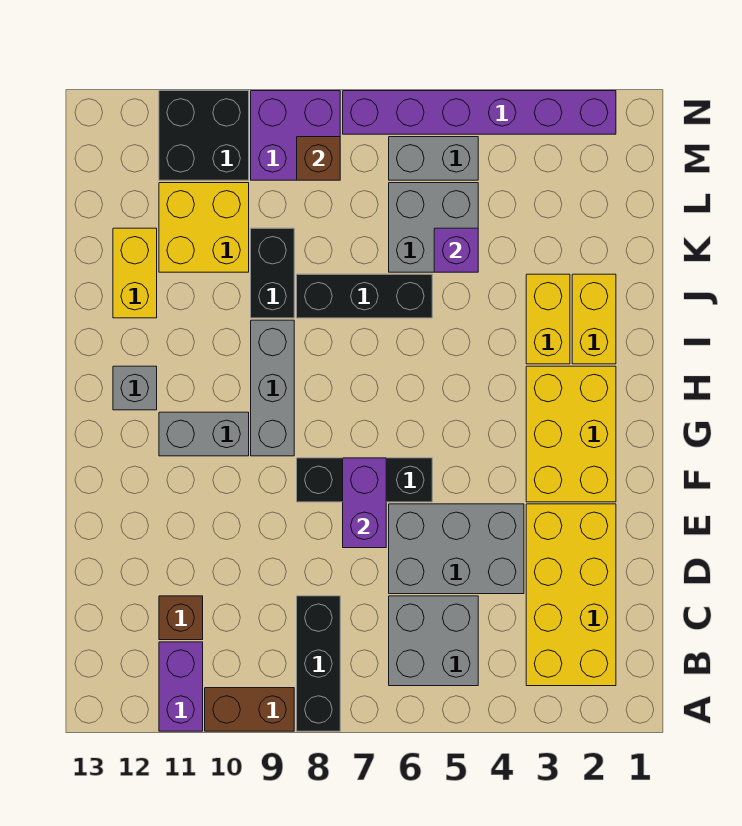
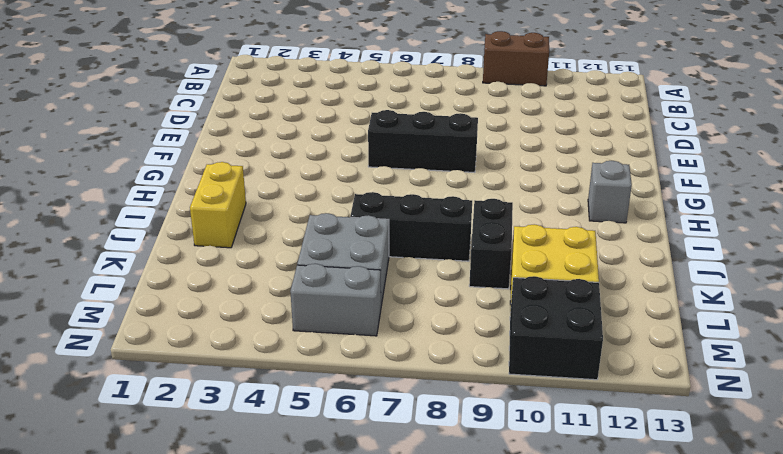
none -> black brick A8:C8 level 1
none -> purple brick A11:B11 level 1
none -> yellow brick B2:E3 level 1

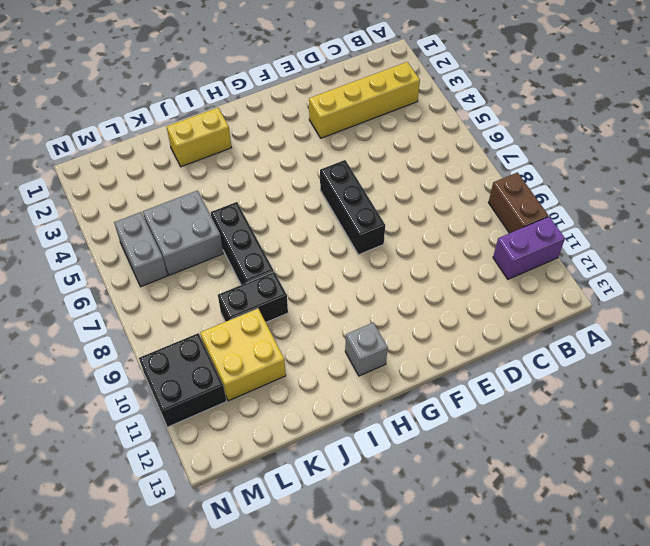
yellow brick B3:E3 level 1 -> yellow brick B2:E3 level 1
none -> black brick A8:C8 level 1
none -> grey brick B5:C6 level 1
none -> brown brick C11 level 1

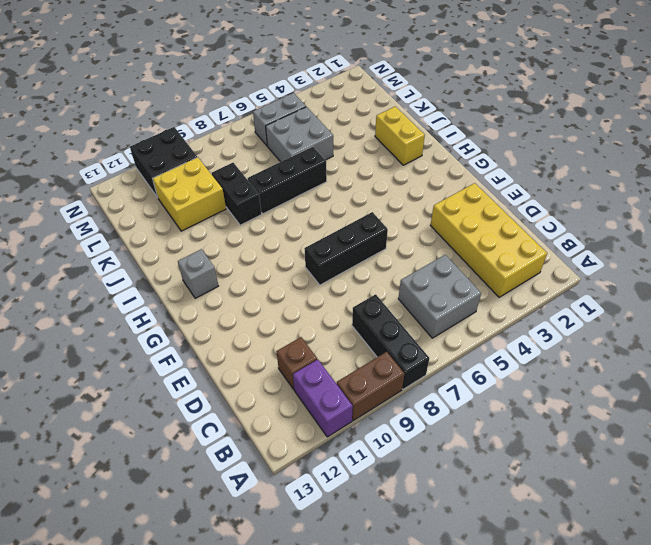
none -> grey brick D4:E6 level 1
none -> yellow brick F2:H3 level 1
none -> grey brick G9:I9 level 1

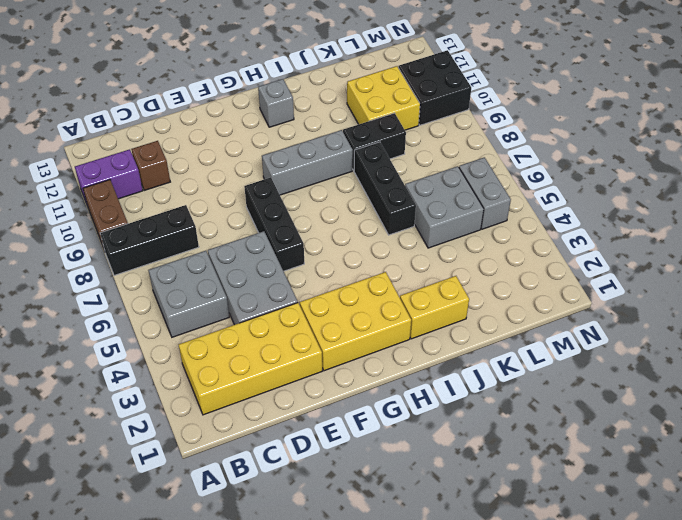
none -> grey brick G10:G11 level 1
none -> yellow brick I3:J3 level 1
none -> yellow brick J12:K12 level 1

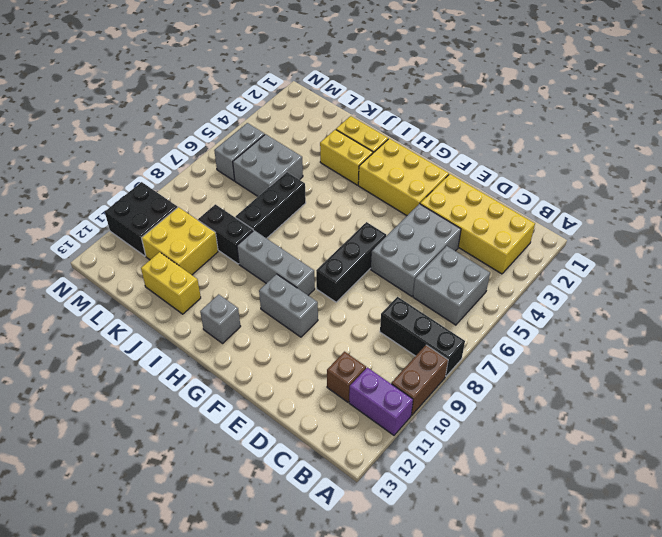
grey brick F10:G10 level 1 -> grey brick G10:G11 level 1
none -> purple brick M8:N9 level 1
none -> purple brick N2:N7 level 1
none -> purple brick E7:F7 level 2

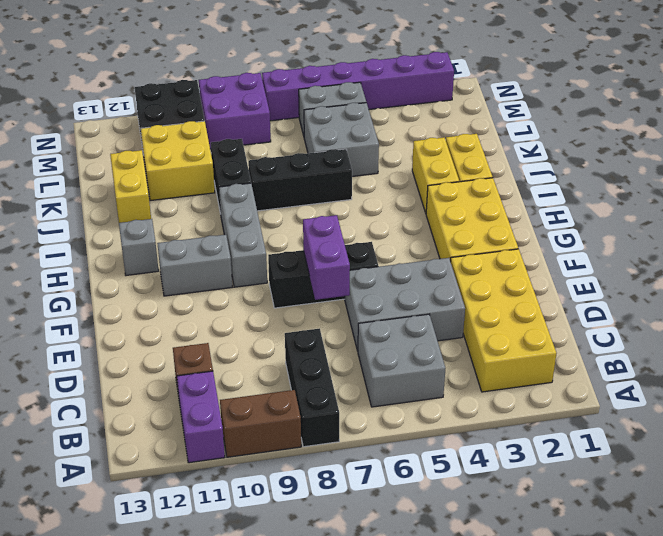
none -> purple brick K5 level 2
none -> brown brick M8 level 2

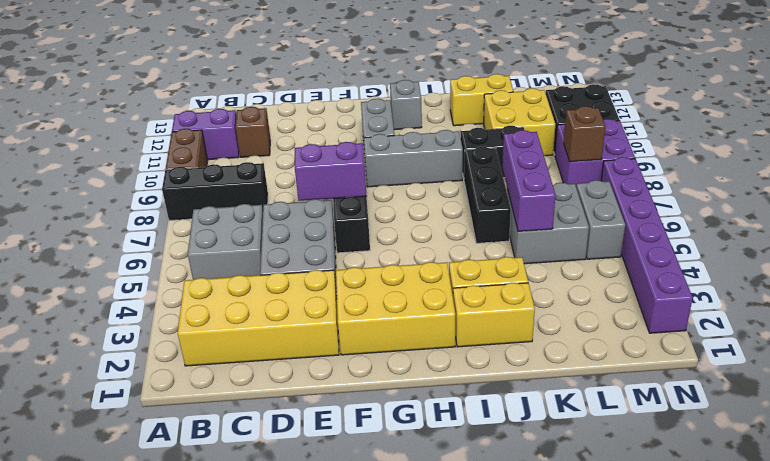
purple brick K5:K7 level 2 -> purple brick K5 level 2

